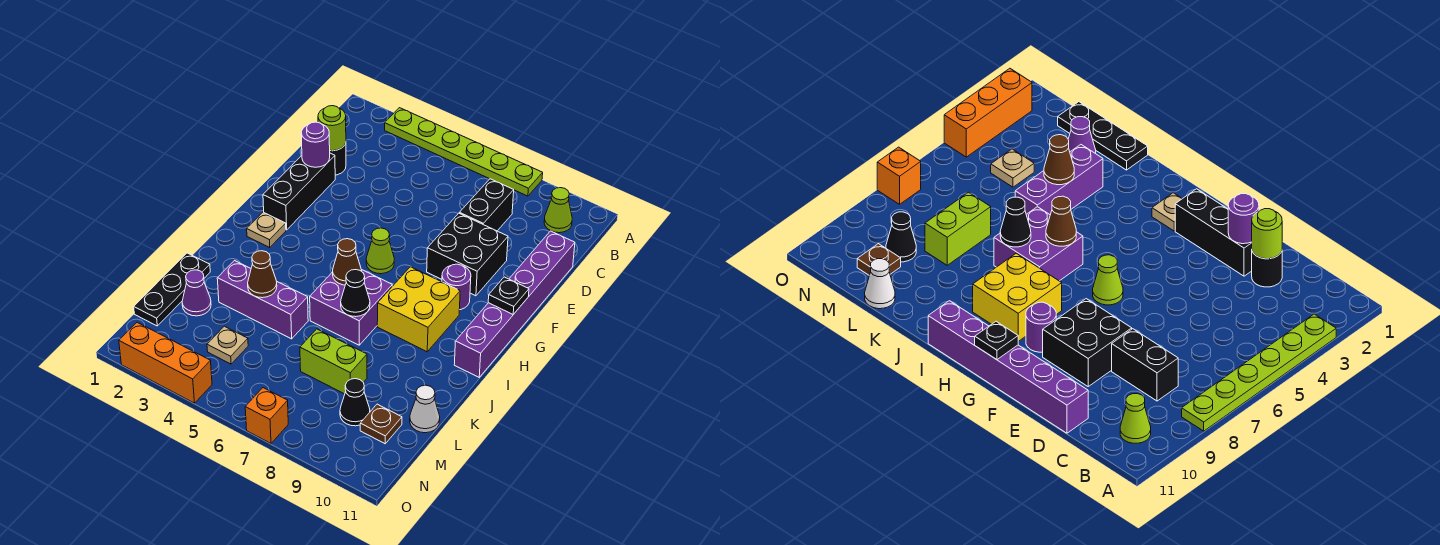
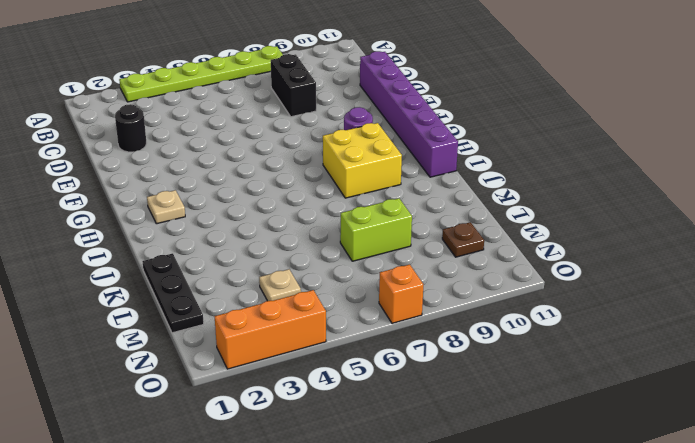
none -> lime cone B10 level 1
none -> black brick E2:G2 level 1
none -> black brick E8:F9 level 1

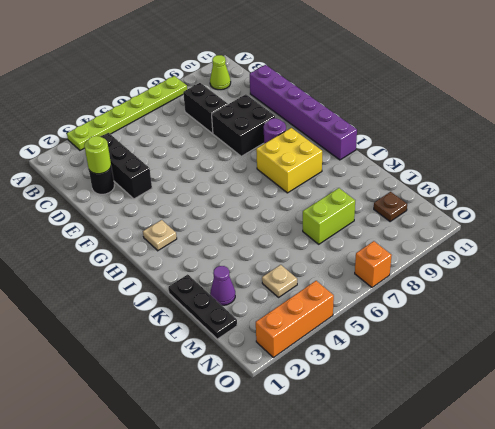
black brick C3:E3 level 1 -> black brick E2:G2 level 1
none -> lime cone G6 level 1
none -> purple brick I6:J7 level 1
none -> purple brick K3:K5 level 1

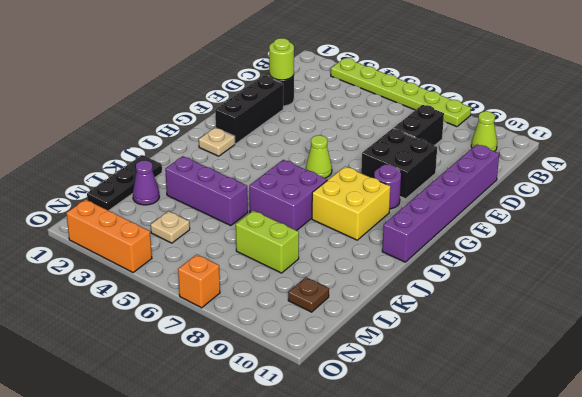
none -> white cone L11 level 1
none -> black cone M9 level 1
none -> purple round brick E2 level 2

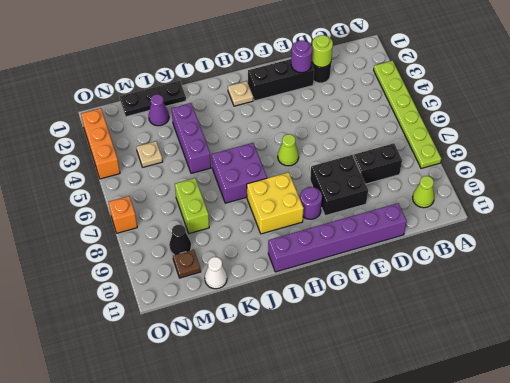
none -> black plate G11 level 2
none -> brown cone I6 level 2
none -> black cone J7 level 2

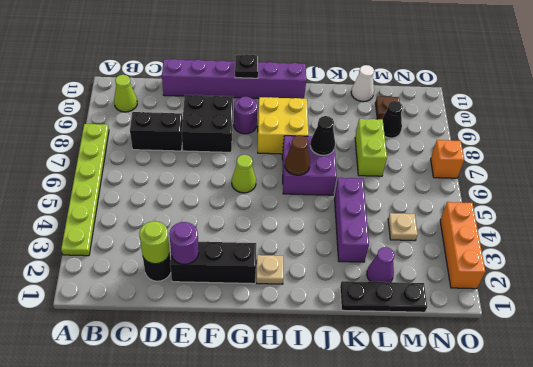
none -> brown cone K4 level 2

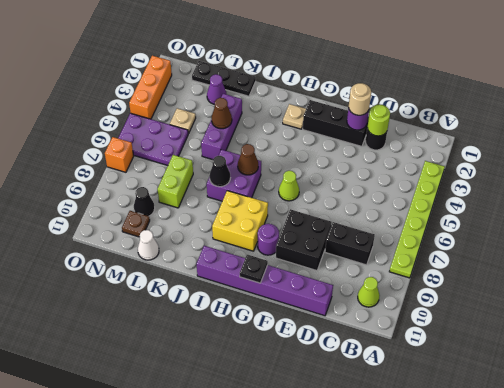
tan round brick E2 level 3 -> none
purple plate M5:O6 level 1 -> none

